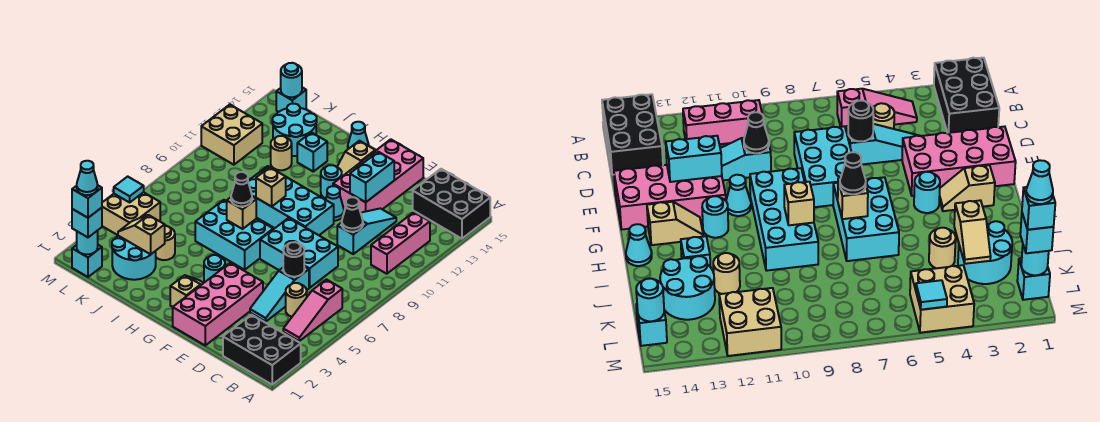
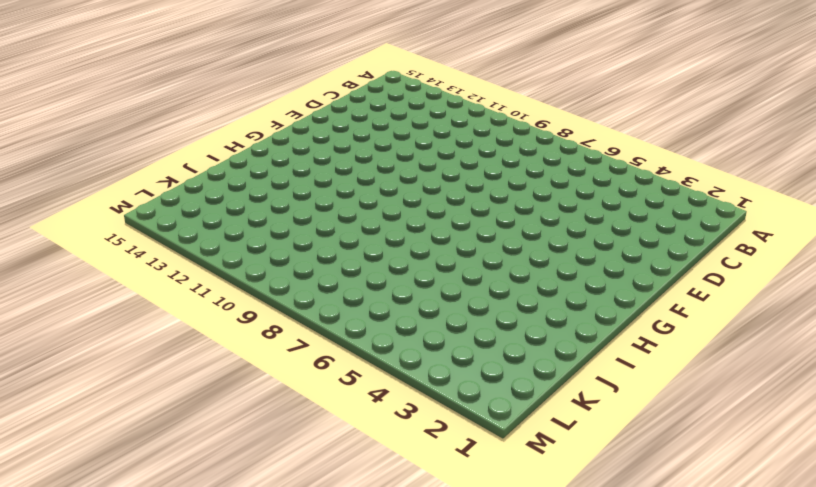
none -> black brick A1:C2 level 1
none -> black brick A14:C15 level 1
none -> pink slope B4:B6 level 1 top 6
none -> pink brick B10:B12 level 1

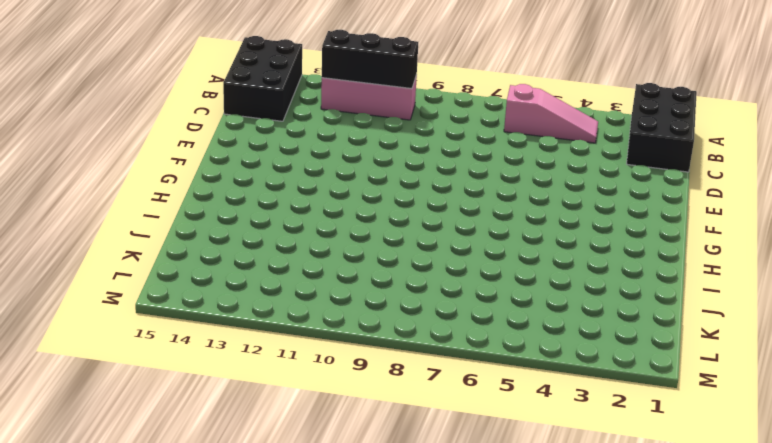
black brick B10:B12 level 2 -> none
none -> tan round brick C5 level 1
none -> cyan slope D4:D6 level 1 top 6
none -> cyan brick D7:F8 level 1
none -> cyan slope D10:D12 level 1 top 10

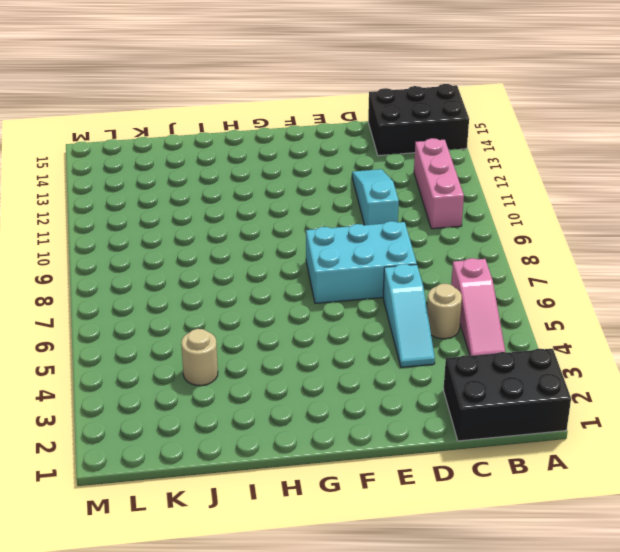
none -> pink brick E1:F4 level 1
none -> pink brick E12:F15 level 1
none -> cyan brick F9:I10 level 1
none -> cyan cone F11 level 1

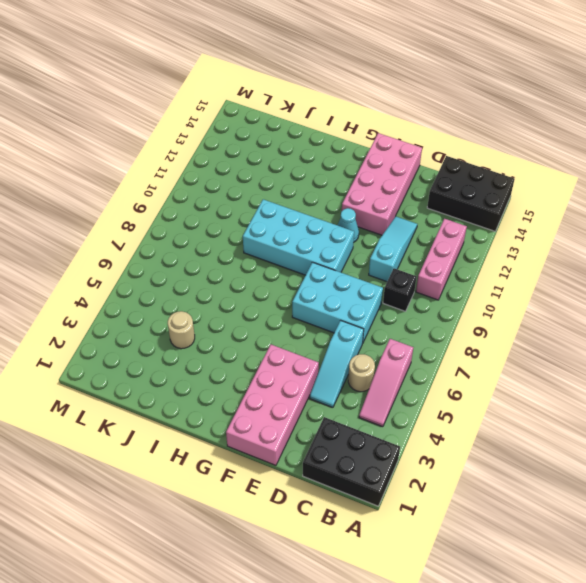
black brick C9 level 1 -> none
none -> tan slope G2:G3 level 1 top 2
none -> cyan round brick G4 level 1
none -> cyan brick G6:I7 level 1
none -> cyan round brick G12 level 1

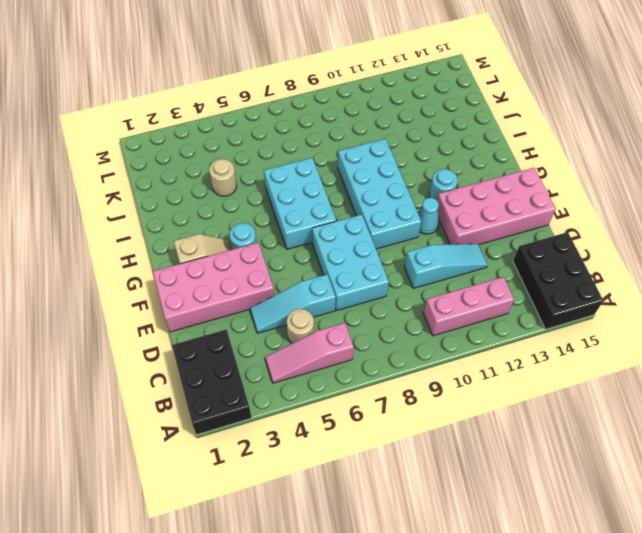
none -> tan slope G13:G14 level 1 top 14
none -> cyan cone H15 level 1
none -> cyan brick I13 level 1
none -> cyan round brick J2:K3 level 1

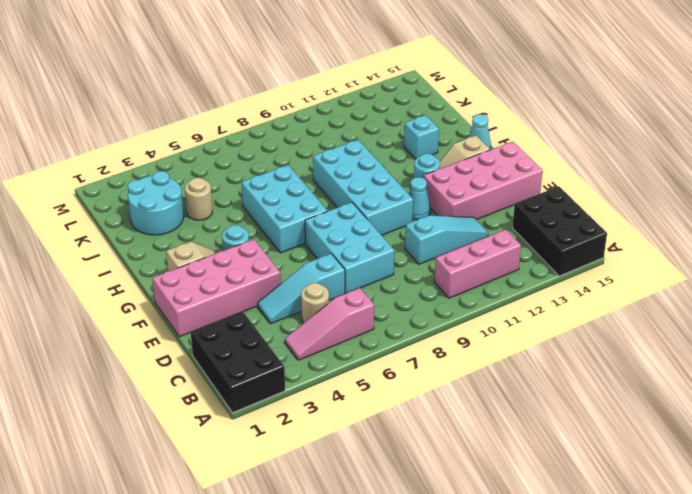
none -> tan round brick J12 level 1
none -> cyan round brick J13:K14 level 1
none -> cyan brick L1 level 1
none -> tan brick L4:M5 level 1

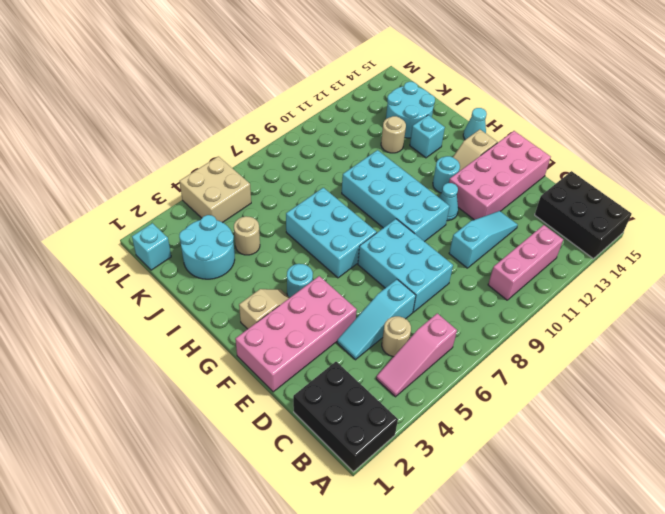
none -> tan brick L11:M12 level 1
none -> cyan brick L15 level 1
none -> black round brick D6 level 2
none -> black cone D10 level 2

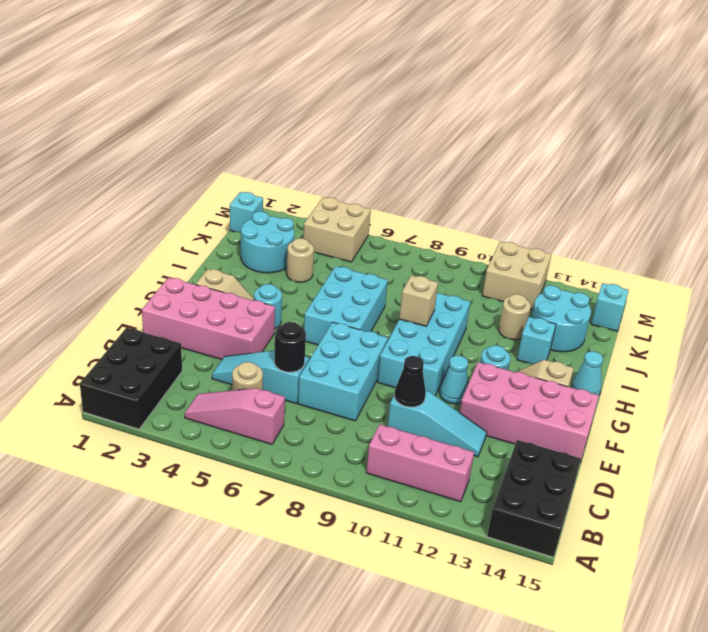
none -> cyan brick E12:E13 level 2
none -> tan brick H7 level 2
none -> tan slope J3:K3 level 2 top J
none -> cyan round brick L1 level 2

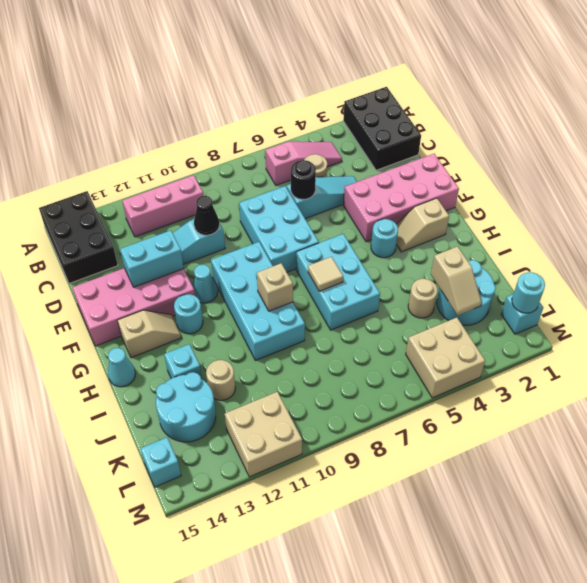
tan tile H7 level 2 -> tan brick H7 level 2
none -> cyan round brick L15 level 2
none -> cyan tile M5 level 2
none -> black cone H7 level 3
none -> cyan brick L1 level 3

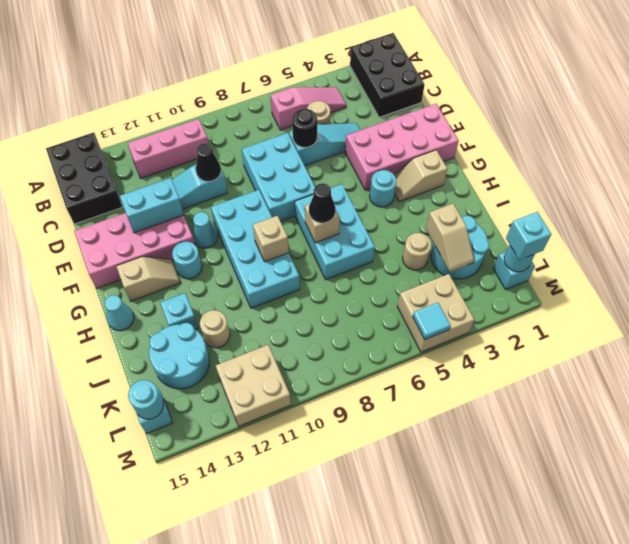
none -> cyan brick L1 level 4
none -> cyan cone L1 level 5

